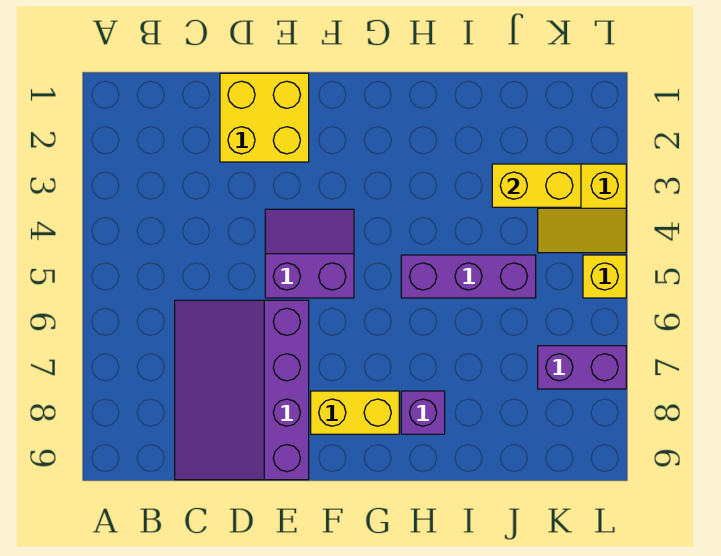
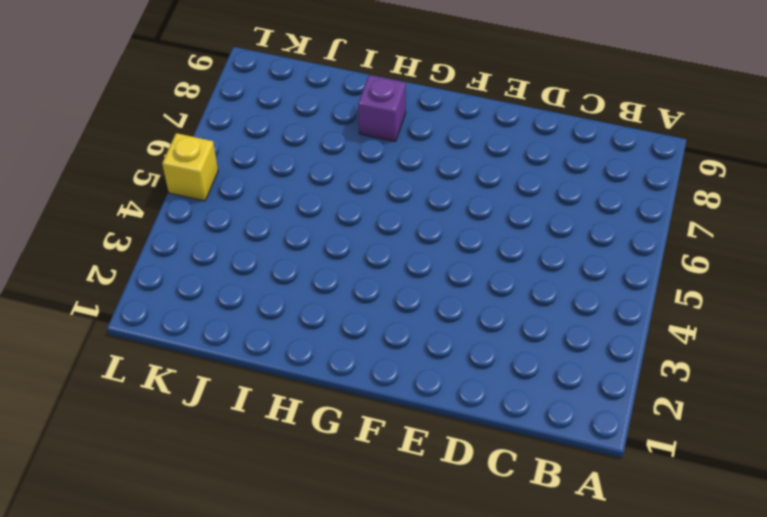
none -> purple slope C6:E9 level 1 top E
none -> yellow brick D1:E2 level 1

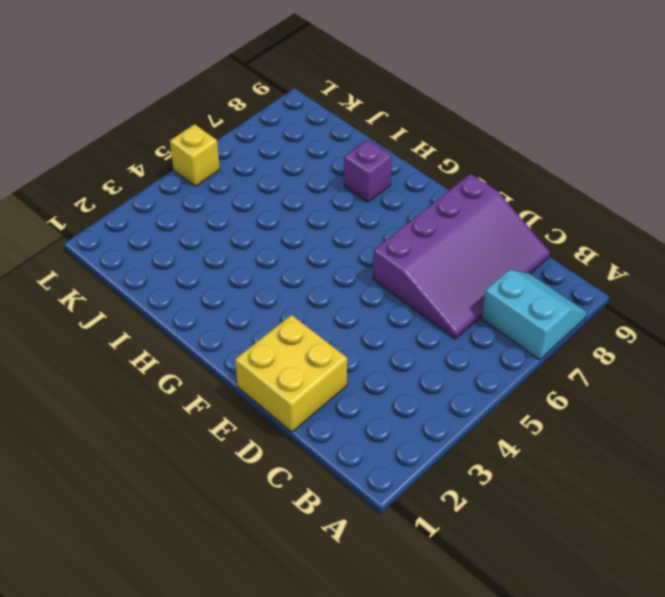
cyan slope A7:B8 level 1 top 7 -> none
none -> purple slope E4:F5 level 1 top 5
none -> yellow brick F8:G8 level 1

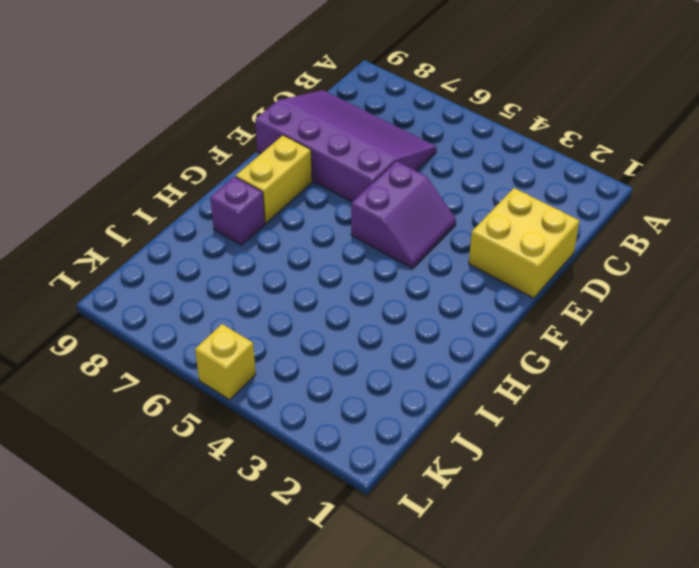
none -> purple brick H5:J5 level 1
none -> yellow slope K3:L4 level 1 top 3

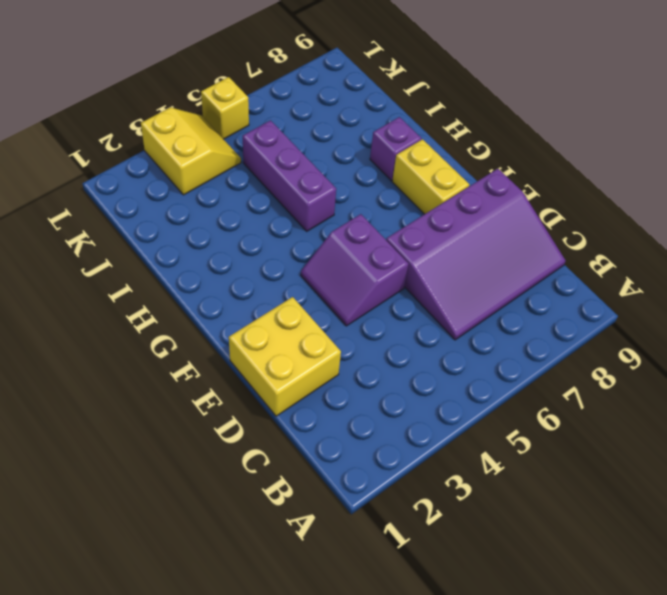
none -> purple brick K7:L7 level 1
none -> yellow brick J3:K3 level 2

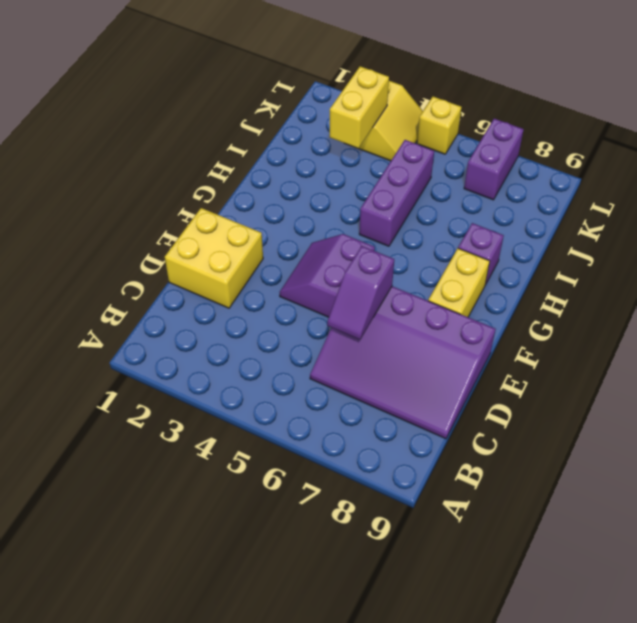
purple slope D6:E6 level 2 top E -> none

